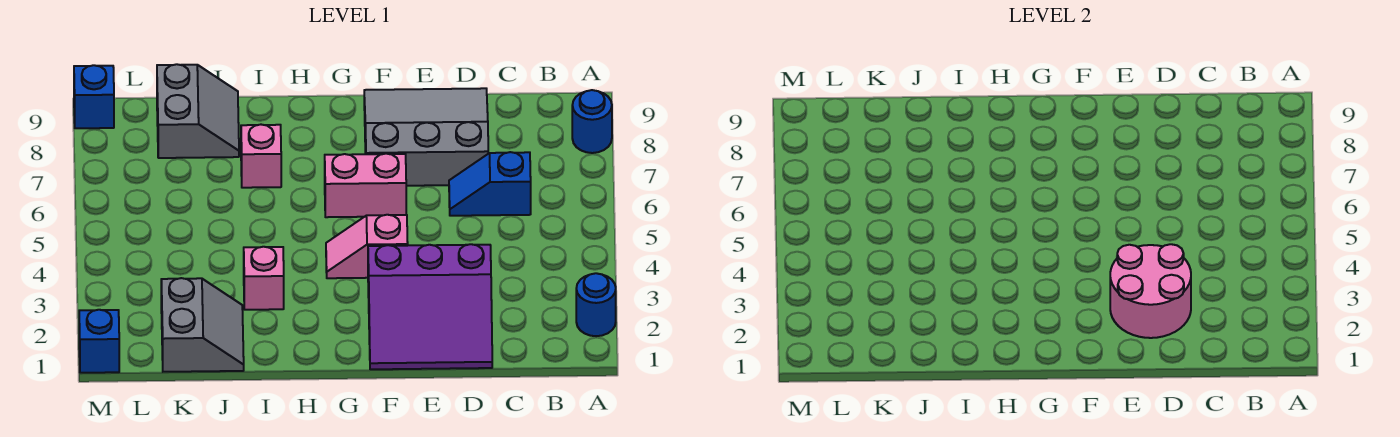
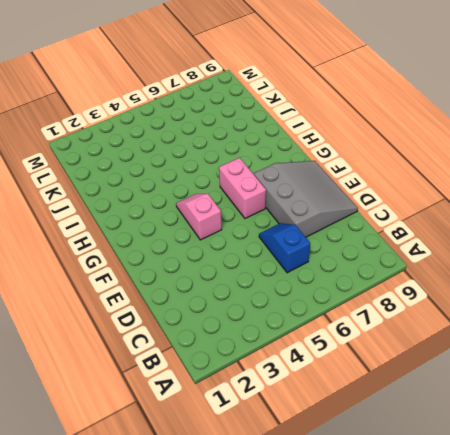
none -> blue round brick A2 level 1
none -> blue round brick A8 level 1
none -> purple slope D1:F3 level 1 top 3

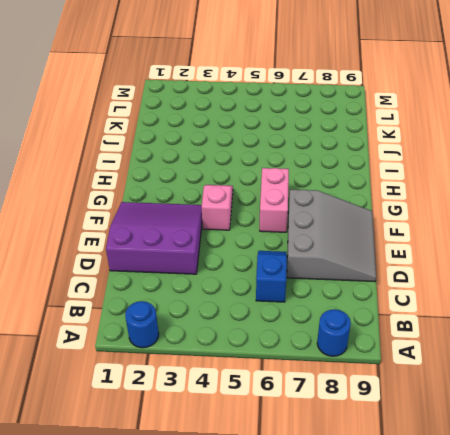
purple slope D1:F3 level 1 top D -> purple slope D1:F3 level 1 top 3
none -> pink brick I3 level 1
none -> pink brick I7 level 1
none -> grey slope J1:K2 level 1 top K

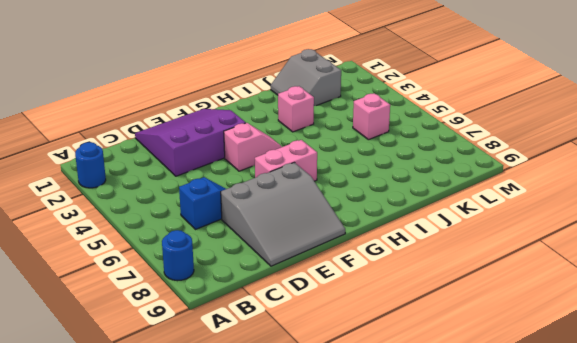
pink brick K5 level 1 -> pink brick I7 level 1
none -> grey slope J8:K9 level 1 top K
none -> blue brick M1 level 1
none -> blue brick M9 level 1

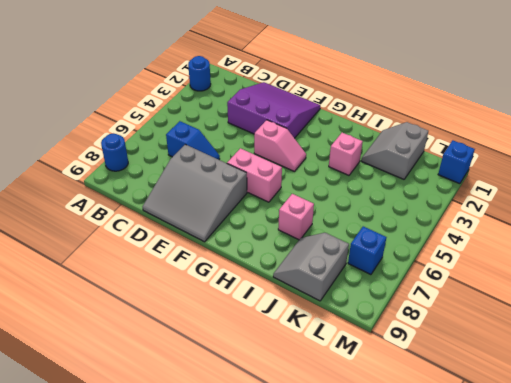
blue brick L7 level 1 -> blue brick M9 level 1
none -> pink round brick D2:E3 level 2

